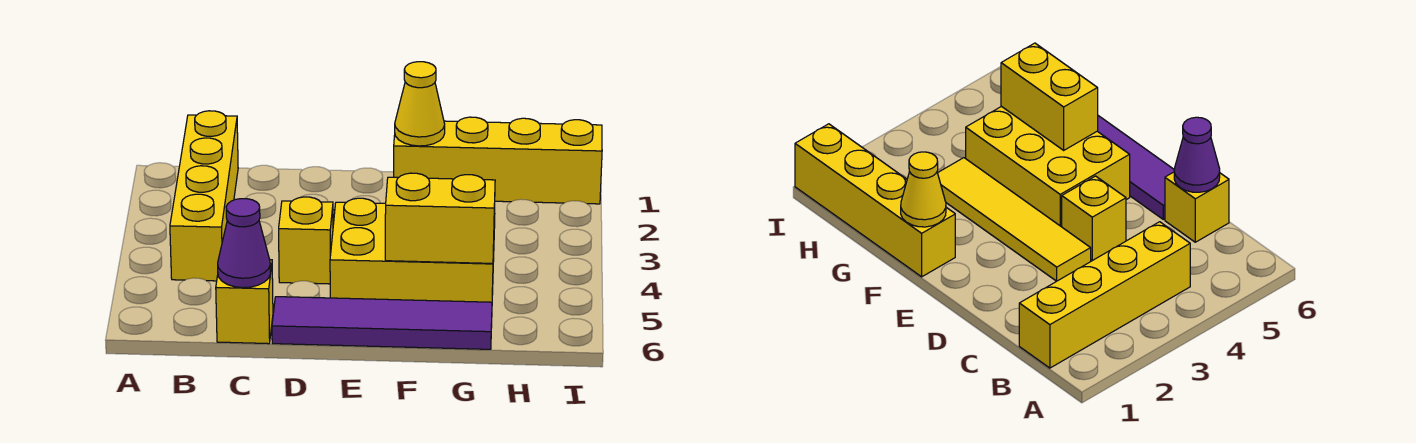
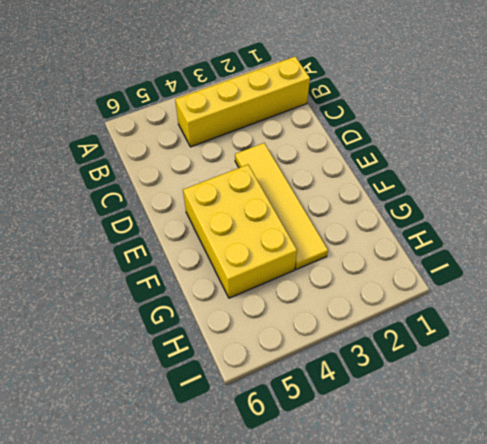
none -> yellow brick C6 level 1
none -> yellow brick D4 level 1

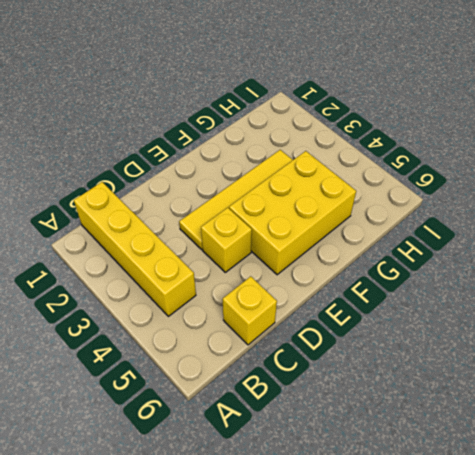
none -> purple tile D6:G6 level 1
none -> yellow brick F1:I1 level 1

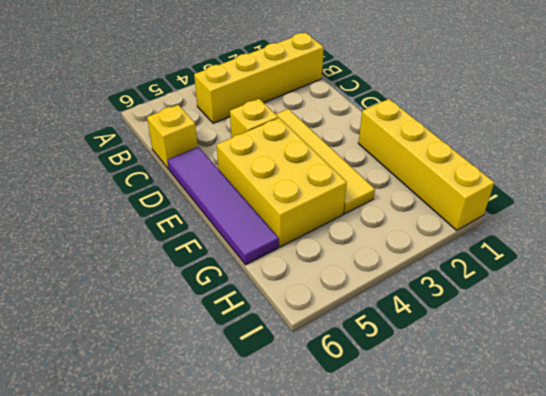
none -> purple cone C6 level 2
none -> yellow cone F1 level 2

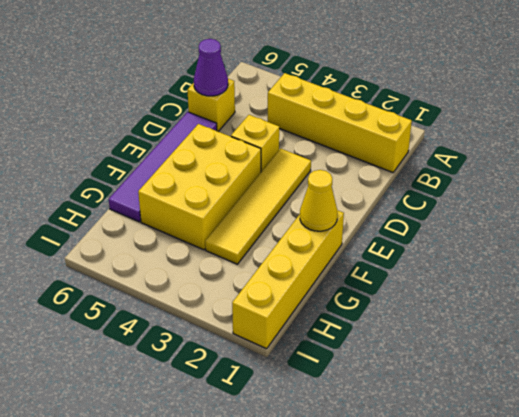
none -> yellow brick F5:G5 level 2

